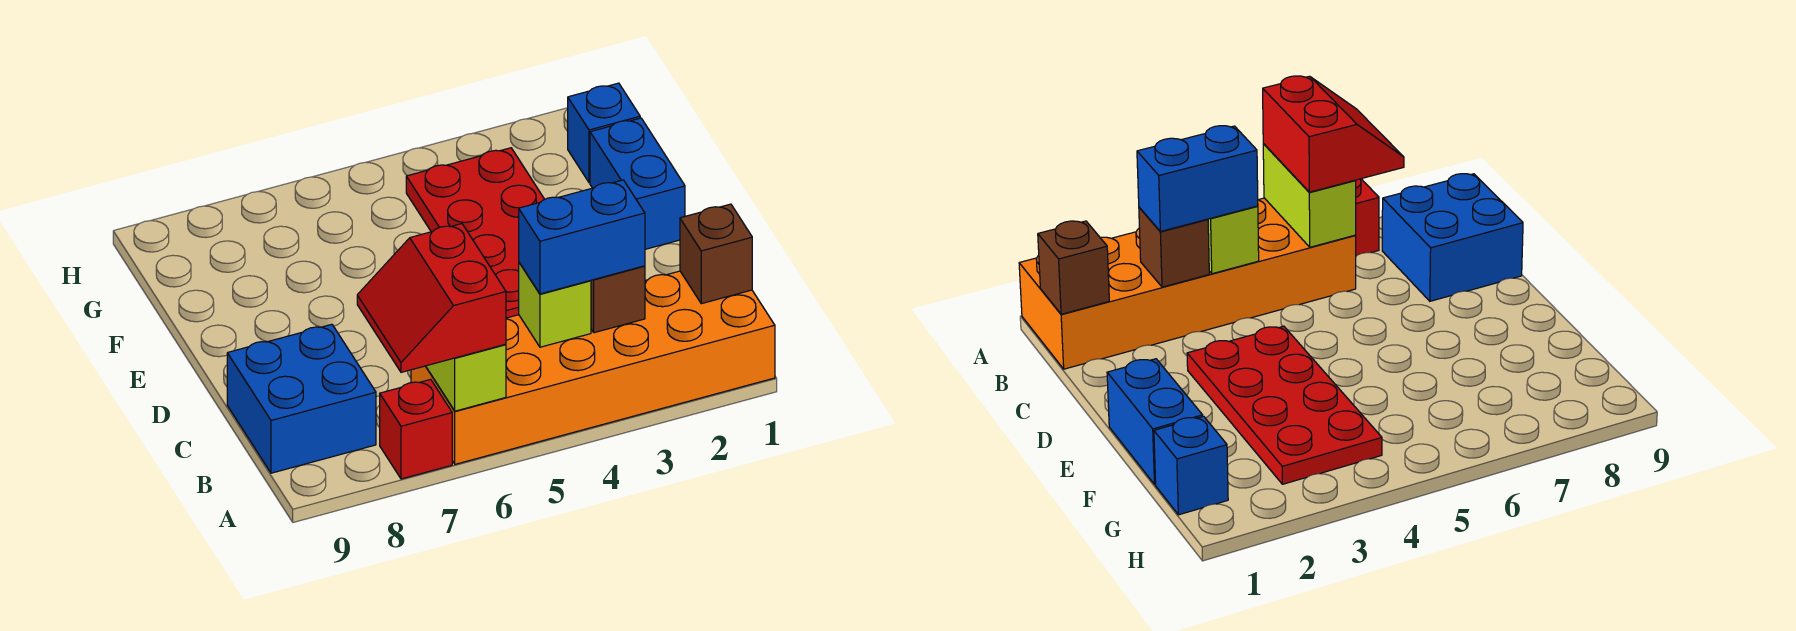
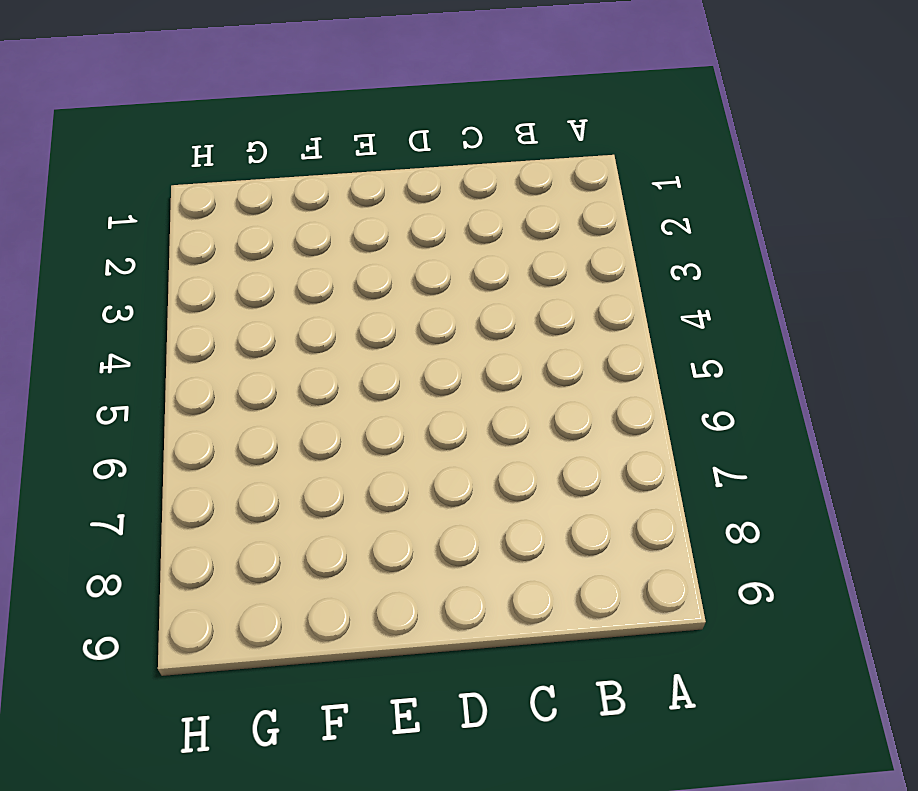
none -> orange brick A1:B6 level 1
none -> red brick A7 level 1
none -> blue brick B8:C9 level 1

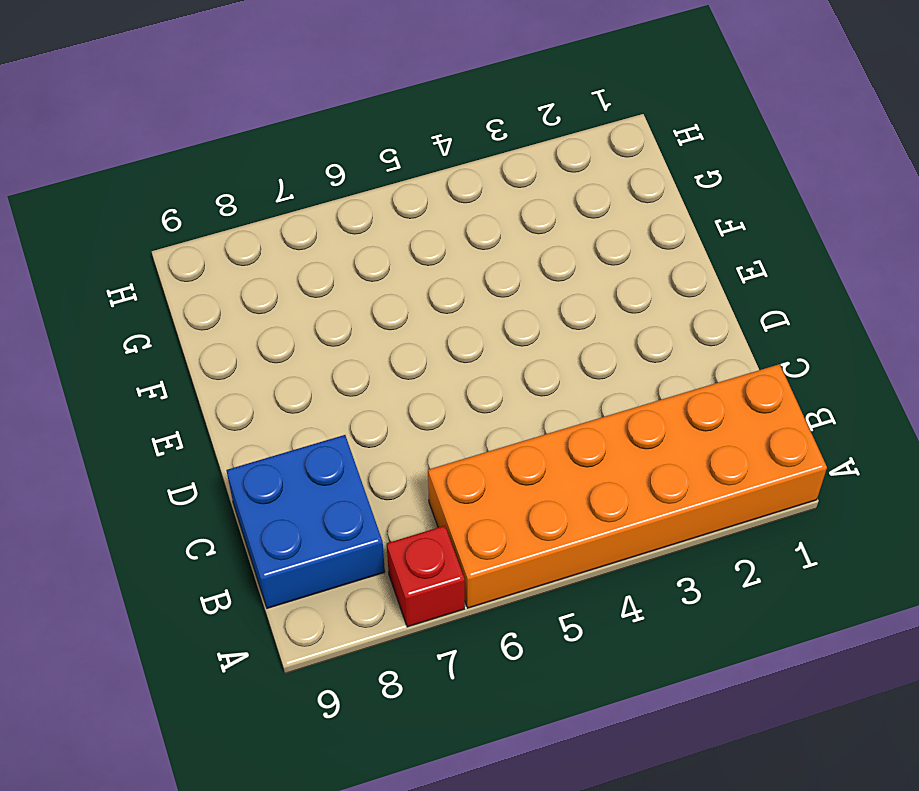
none -> red plate D3:G4 level 1
none -> blue brick E1:F1 level 1
none -> blue brick G1 level 1

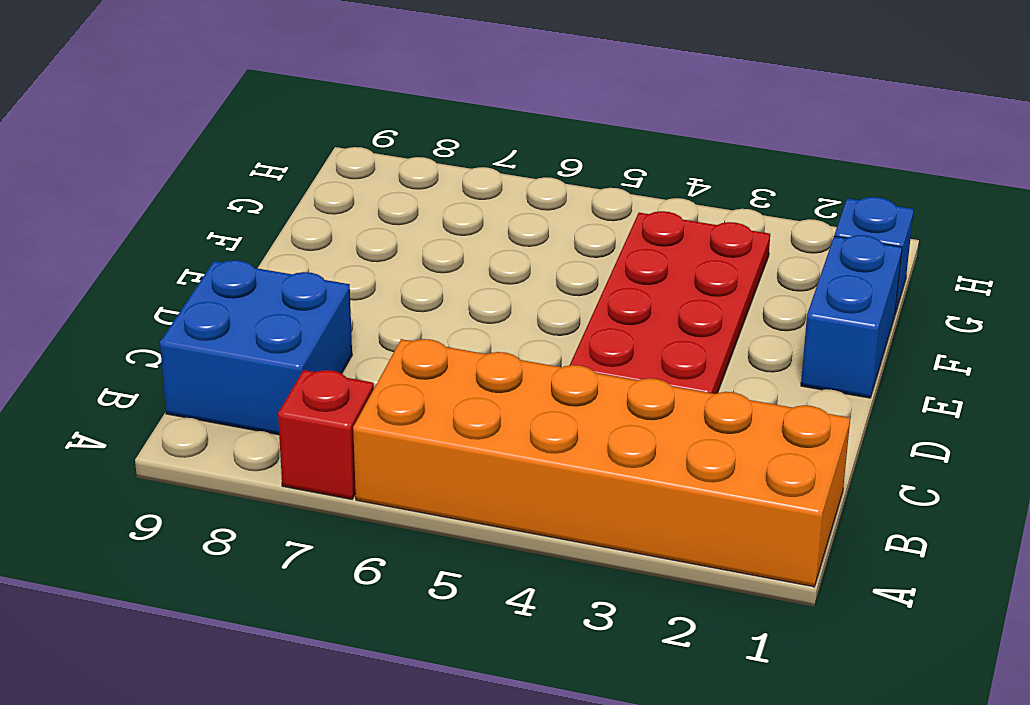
none -> lime brick A6:B6 level 2
none -> brown brick B1 level 2
none -> brown brick B3 level 2

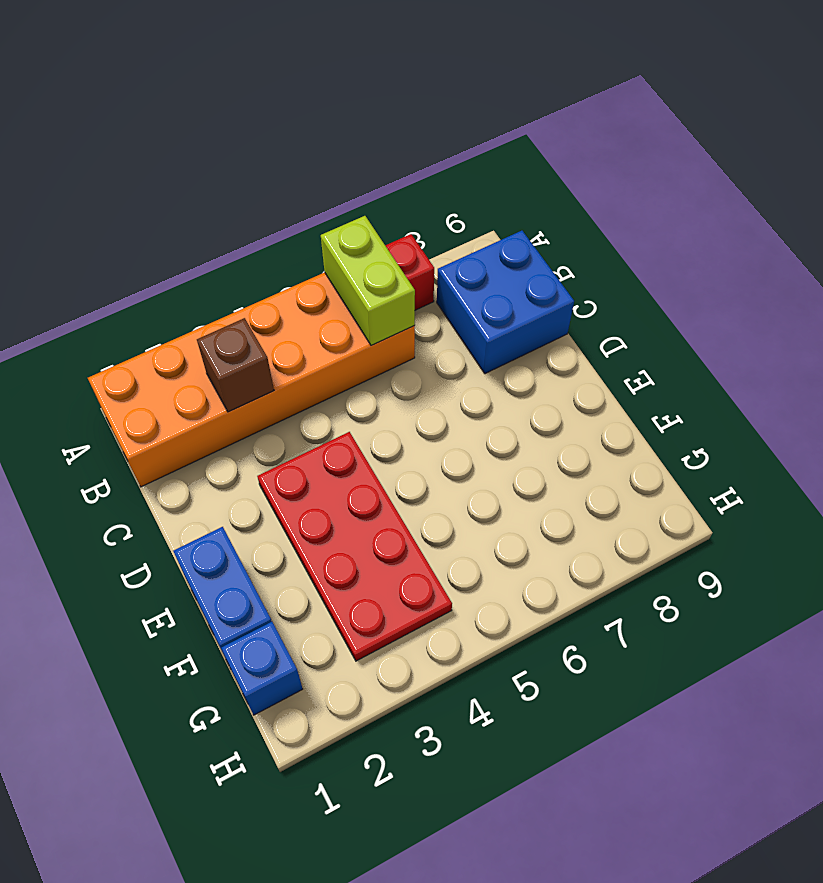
none -> brown brick B1 level 2
none -> lime brick B4 level 2
none -> red slope A6:B7 level 3 top 6

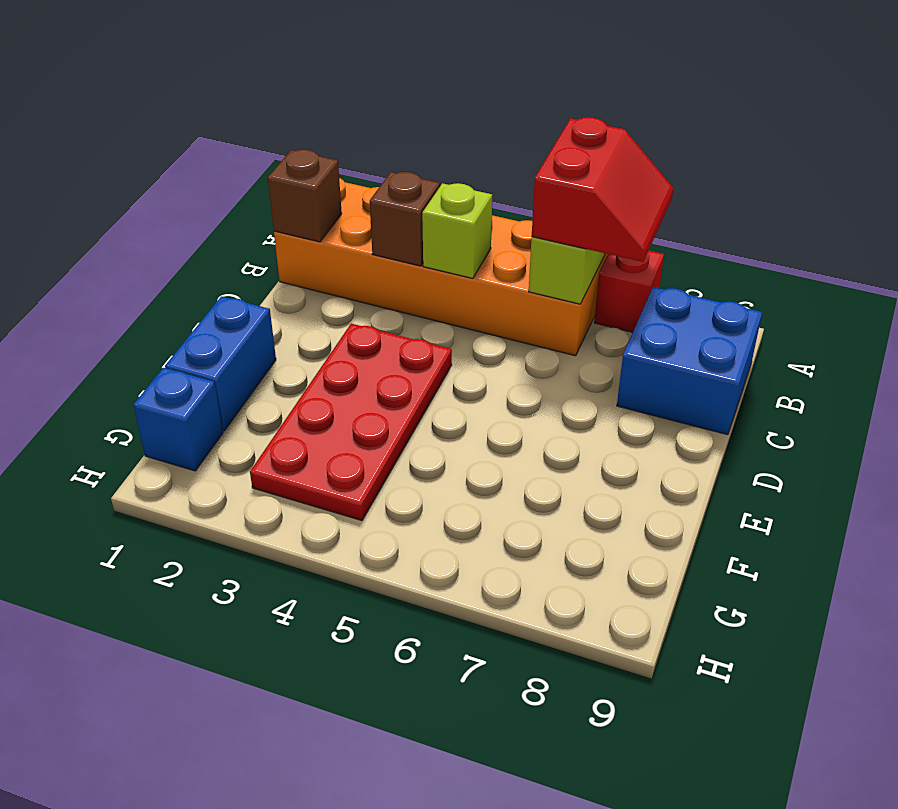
none -> blue brick B3:B4 level 3

